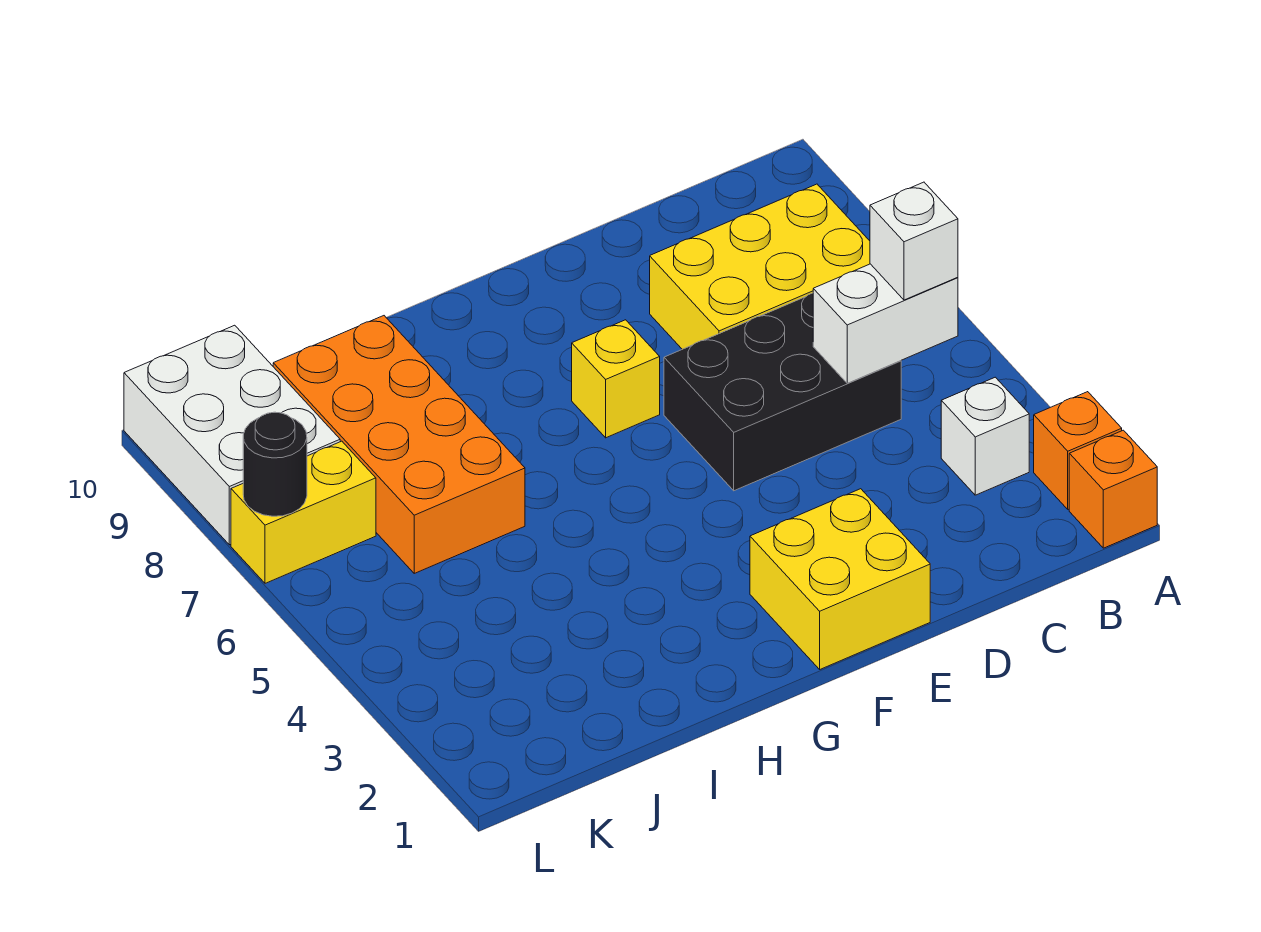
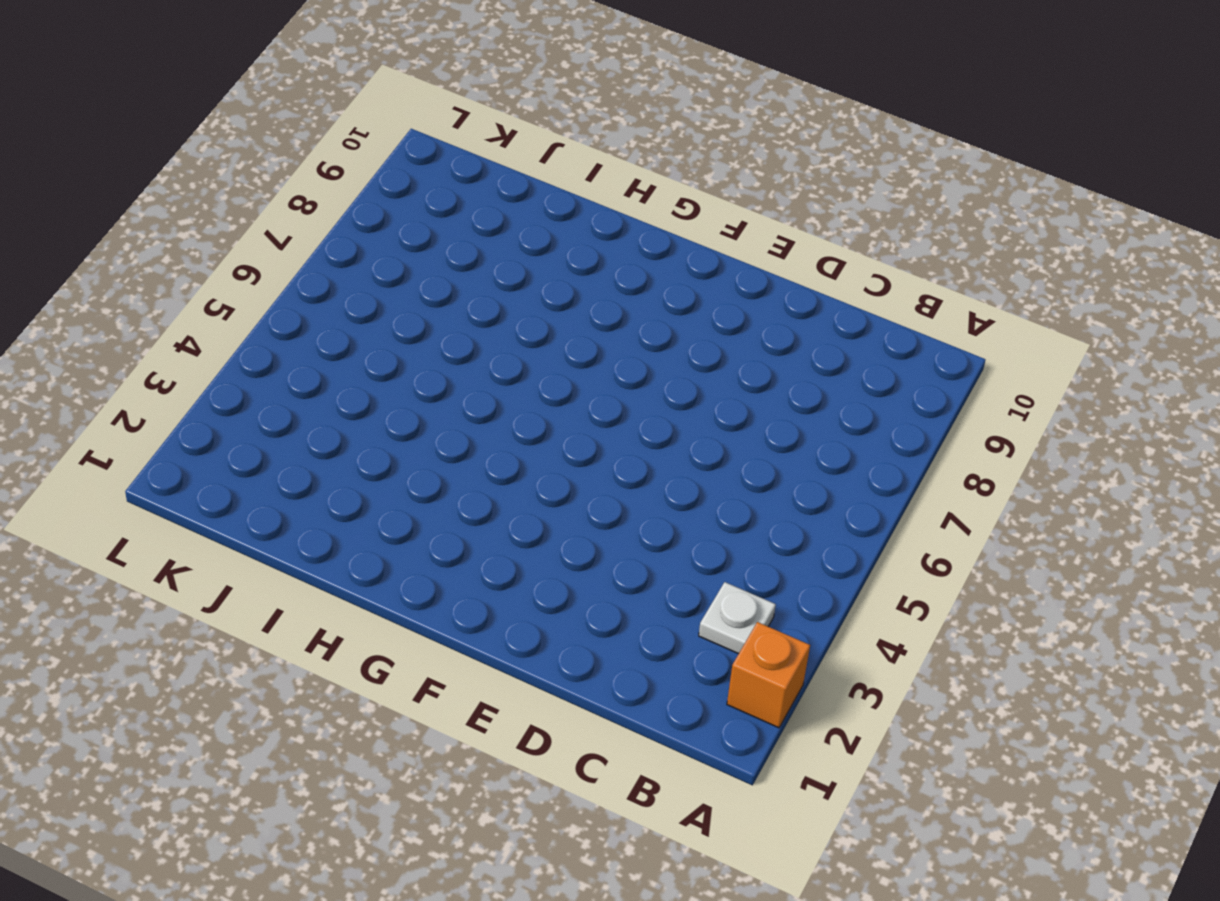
white plate B3 level 1 -> white brick B3 level 1
none -> orange brick A1 level 1
none -> yellow brick B7:D8 level 1
none -> black brick C5:E6 level 1

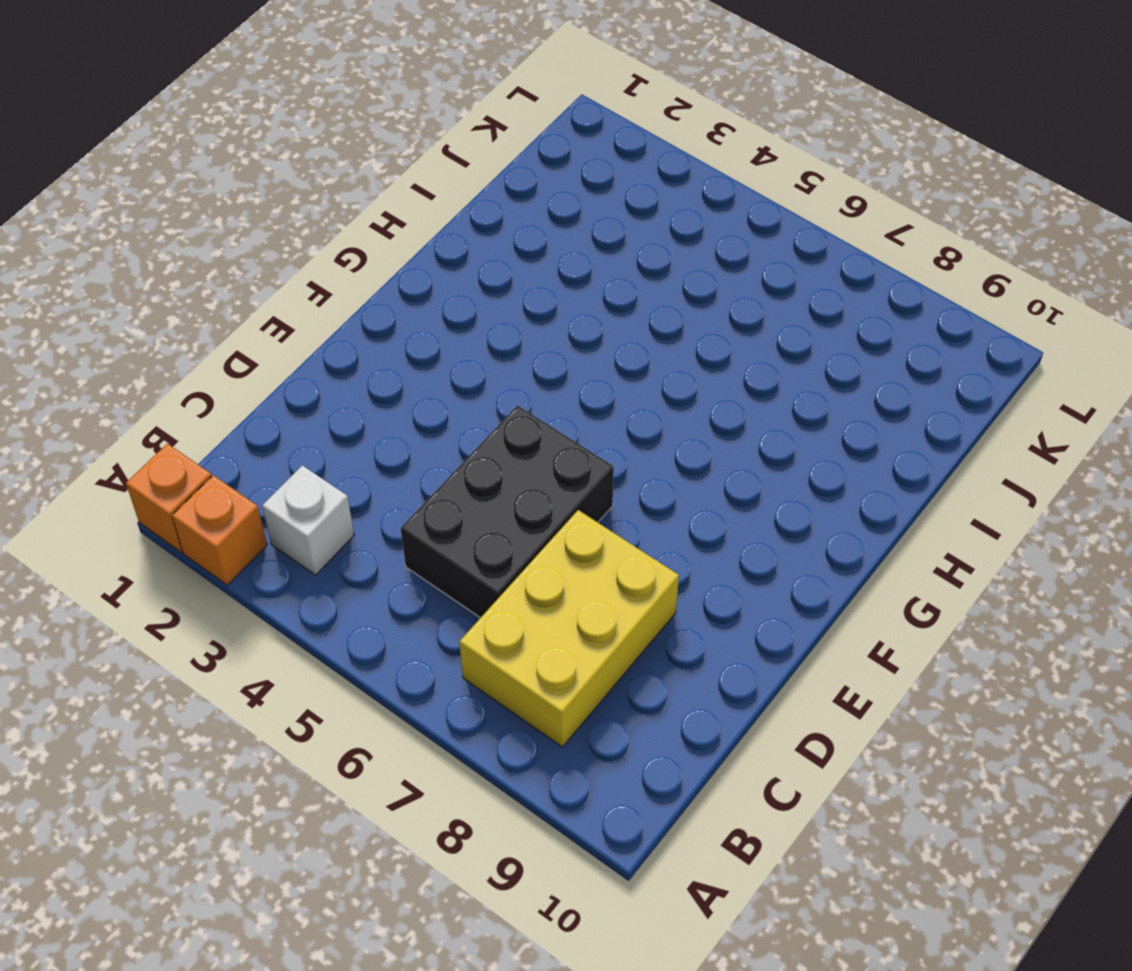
none -> yellow brick E1:F2 level 1
none -> yellow brick F7 level 1
none -> orange brick I6:J9 level 1

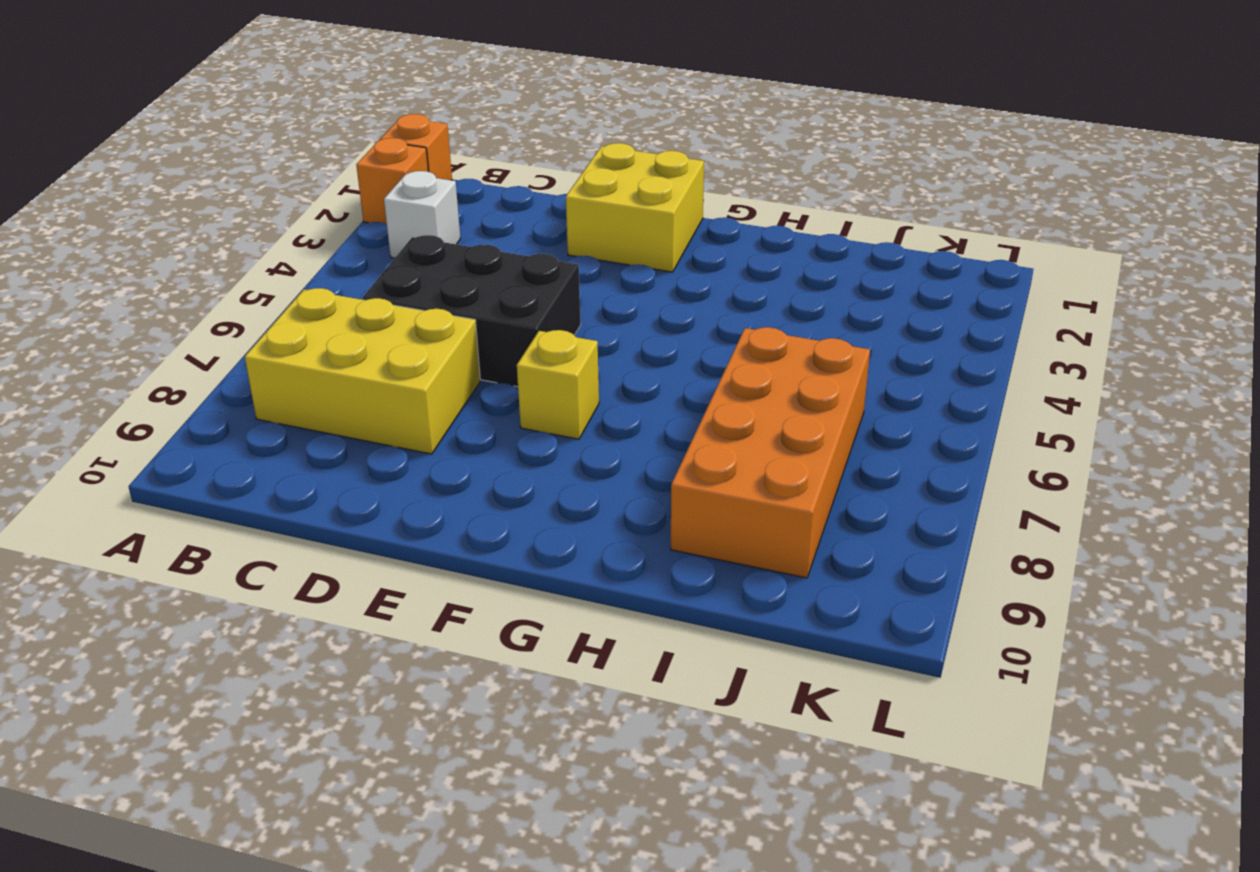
none -> yellow brick K7:L7 level 1
none -> white brick K8:L10 level 1
none -> white brick B5:C5 level 2

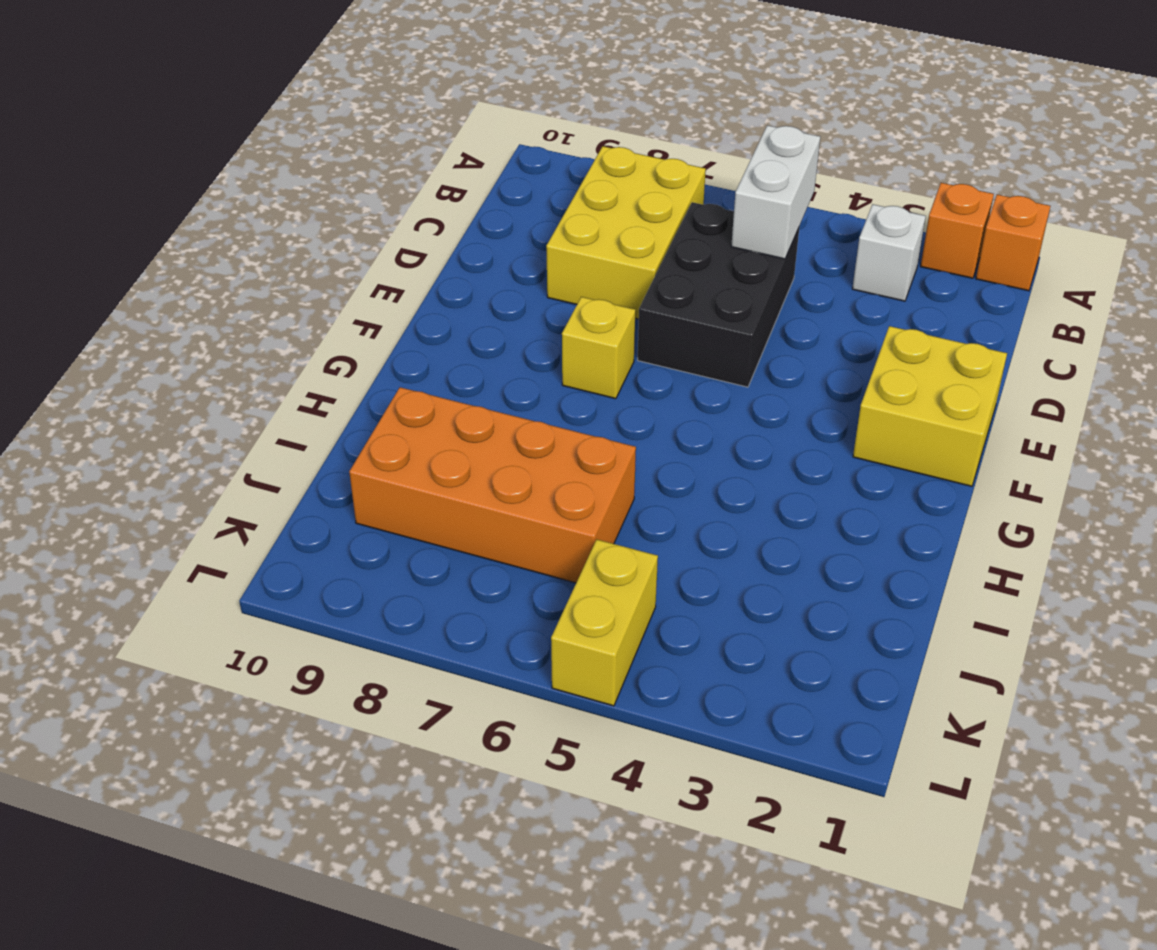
yellow brick K5:L5 level 1 -> yellow brick K7:L7 level 1
none -> white brick K8:L10 level 1
none -> black round brick L7 level 2
none -> white brick B5 level 3

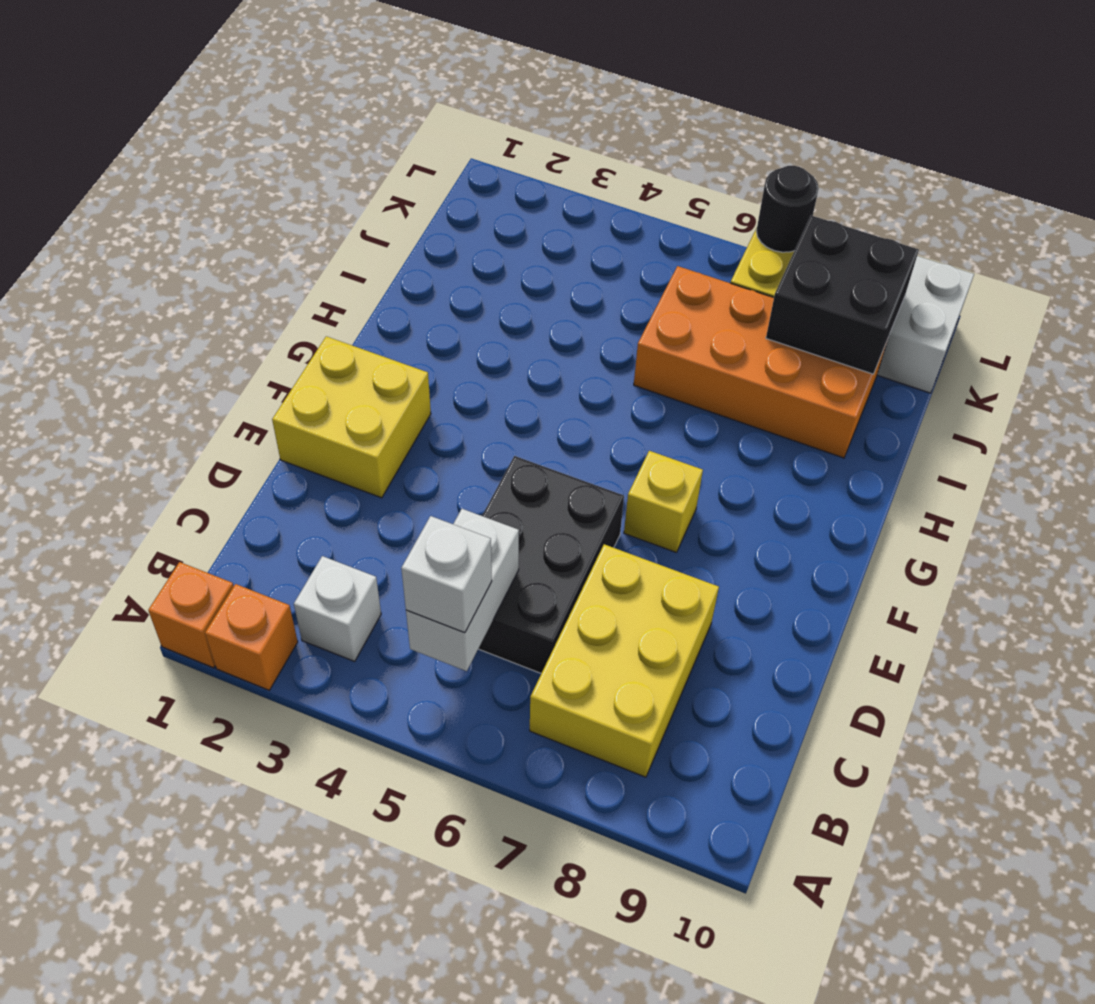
black brick J8:K9 level 2 -> none

